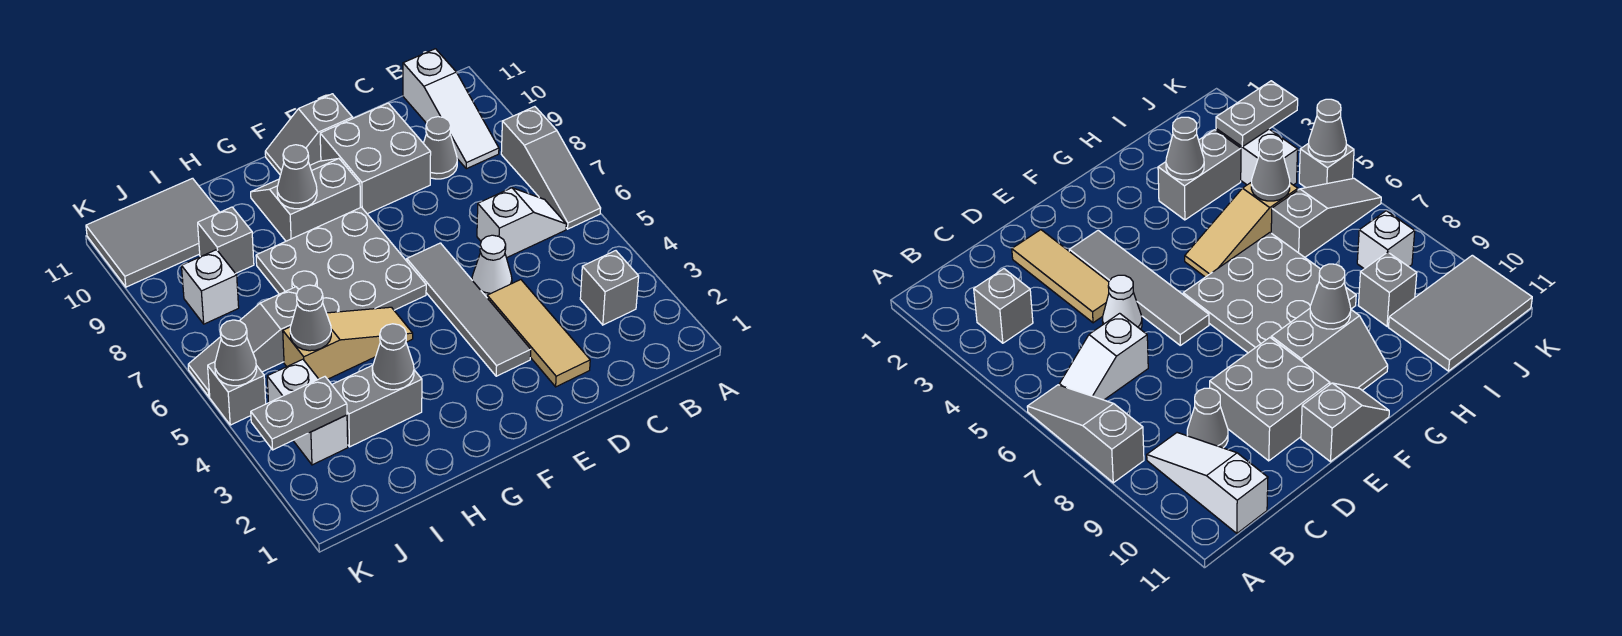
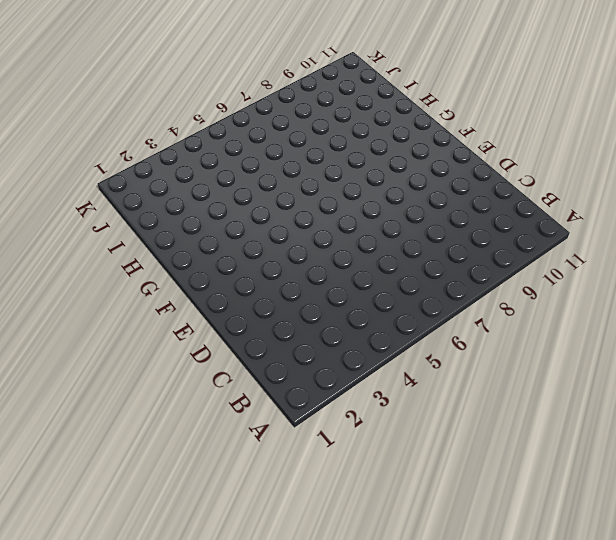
none -> grey slope A6:A8 level 1 top 8
none -> grey brick B3 level 1
none -> white slope B6:C6 level 1 top C

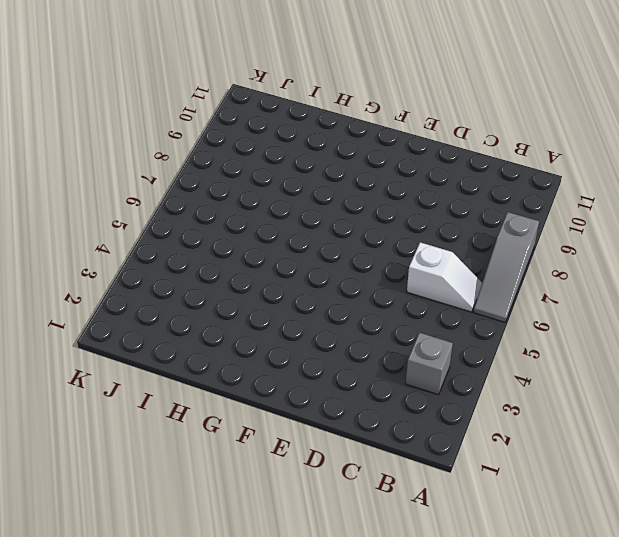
none -> white slope B9:B11 level 1 top 11
none -> grey cone C9 level 1
none -> tan tile D2:D4 level 1

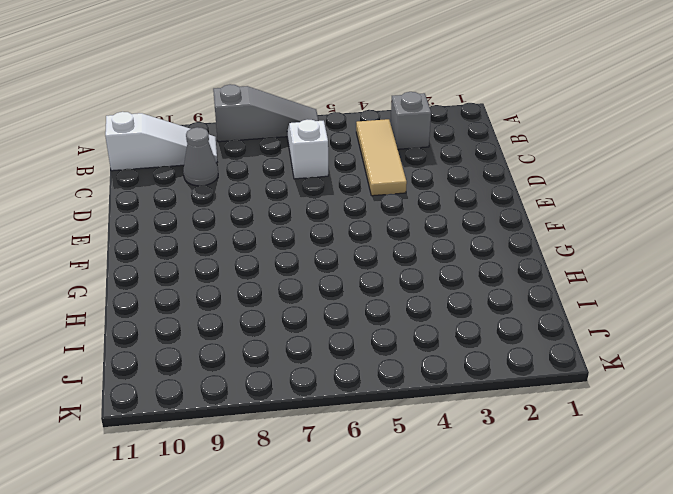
tan tile B4:D4 level 1 -> tan tile D2:D4 level 1
none -> white cone D5 level 1
none -> grey brick D9:E10 level 1
none -> grey tile E3:E6 level 1

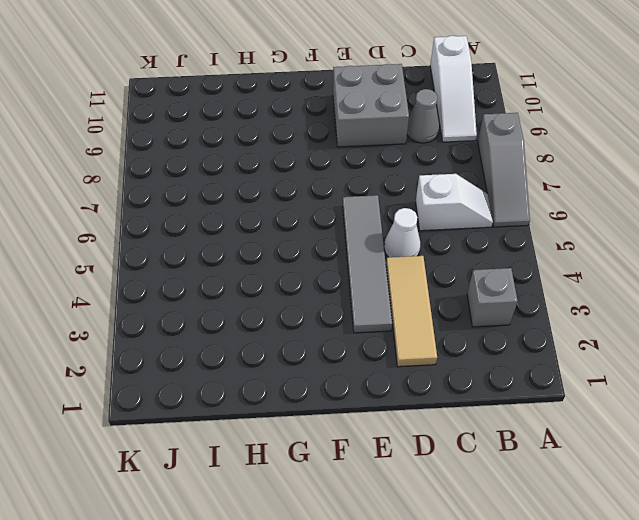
none -> grey slope E11:F11 level 1 top E
none -> grey plate F6:H8 level 1
none -> grey slope F9:G10 level 1 top 9

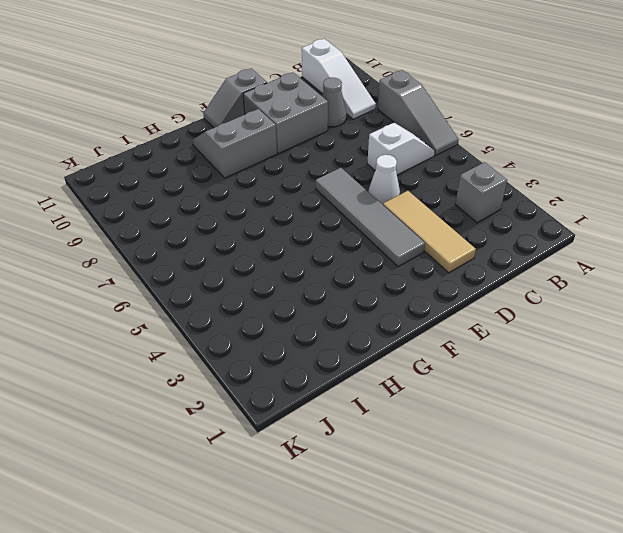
none -> grey plate F6:H8 level 1
none -> tan slope G5:I5 level 1 top I
none -> grey brick H3:I3 level 1

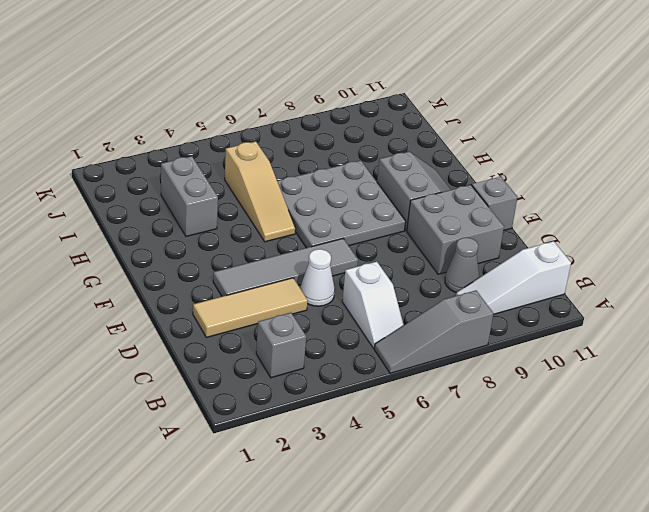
none -> grey slope I6:K6 level 1 top I
none -> grey brick I9 level 1
none -> grey tile I10:K11 level 1

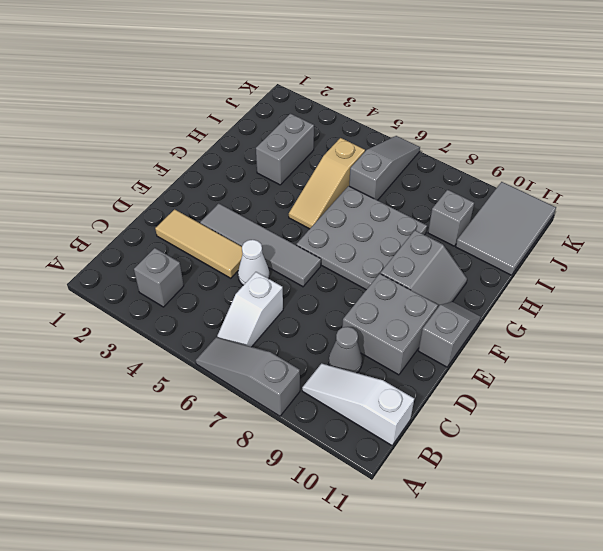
none -> white brick J3:J4 level 1
none -> white brick J8 level 1
none -> grey brick K5 level 1

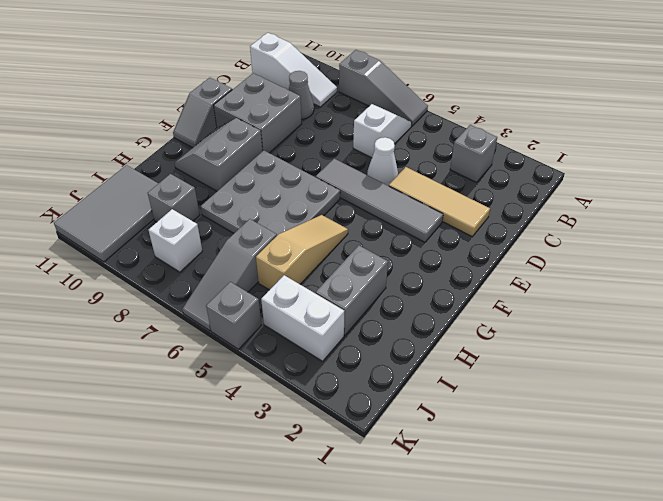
none -> grey cone G9 level 2
none -> grey cone H3 level 2
none -> grey cone I5 level 2

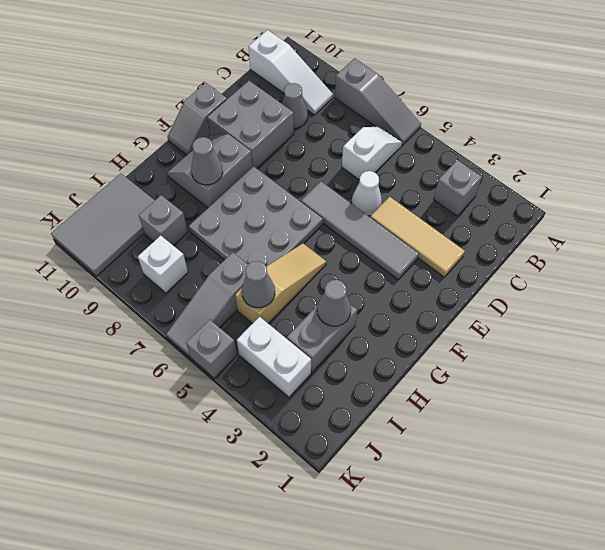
none -> grey plate J3:K3 level 2
none -> grey cone K5 level 2

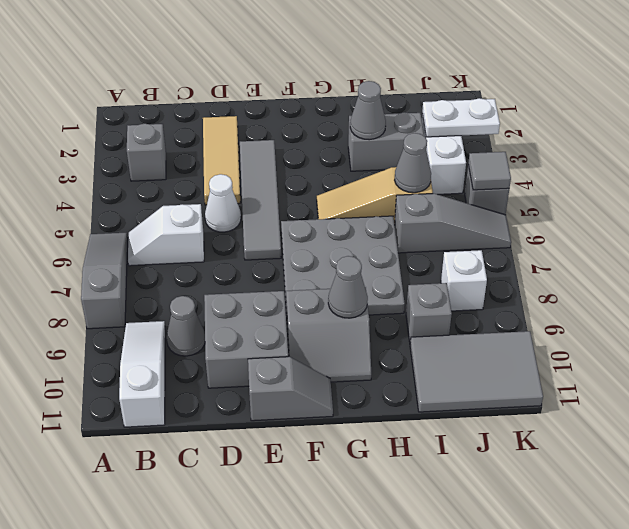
white plate J3:K3 level 2 -> grey plate J3:K3 level 2
grey tile K5 level 2 -> grey cone K5 level 2

